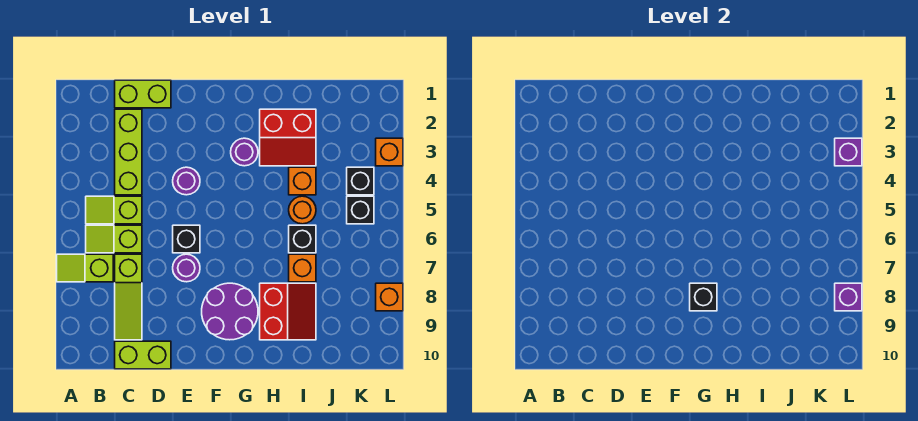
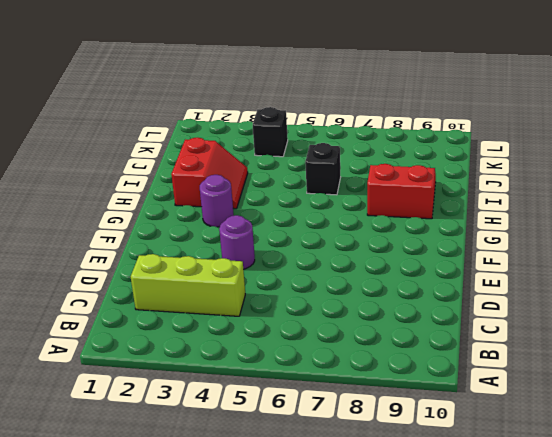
none -> lime slope A7:B7 level 1 top B
none -> lime slope B5:C5 level 1 top C
none -> lime slope B6:C6 level 1 top C

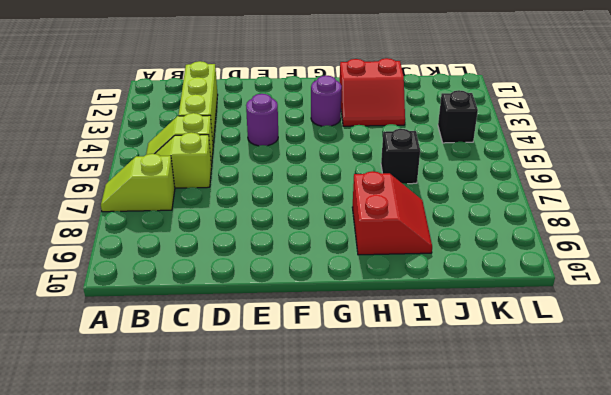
none -> lime brick C1:D1 level 1
none -> lime slope C7:C9 level 1 top 7
none -> lime brick C10:D10 level 1

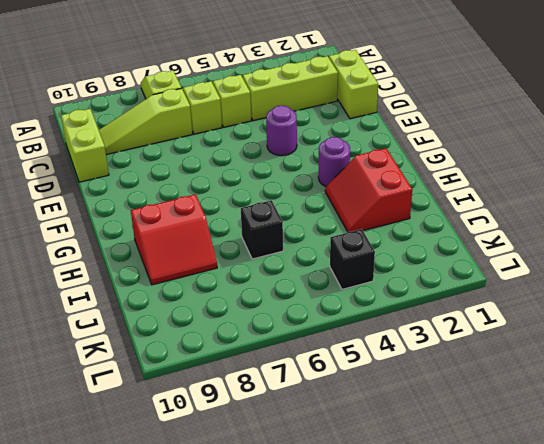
none -> black brick E6 level 1
none -> purple round brick E7 level 1
none -> purple round brick F8:G9 level 1

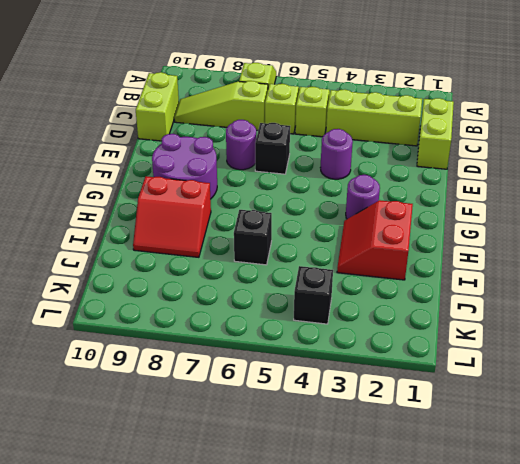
none -> orange brick I4 level 1
none -> orange round brick I5 level 1
none -> orange brick I7 level 1

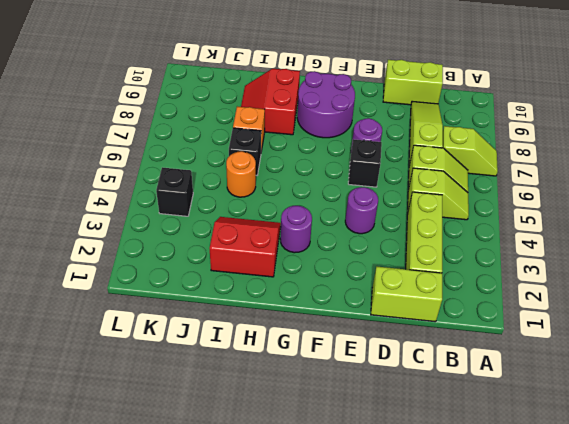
none -> orange brick I4 level 1
none -> black brick K5 level 1
none -> orange brick L3 level 1

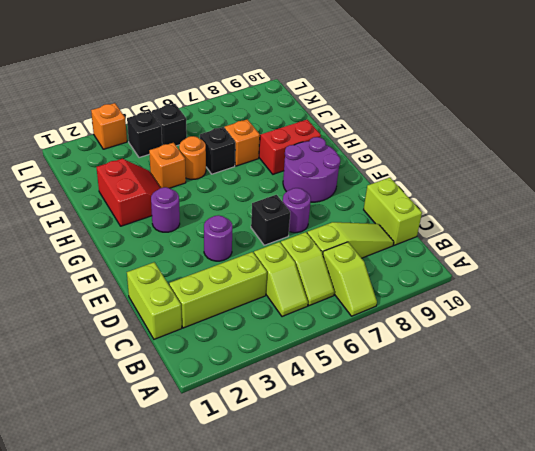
none -> orange brick L8 level 1
none -> black brick G8 level 2
none -> purple brick L3 level 2

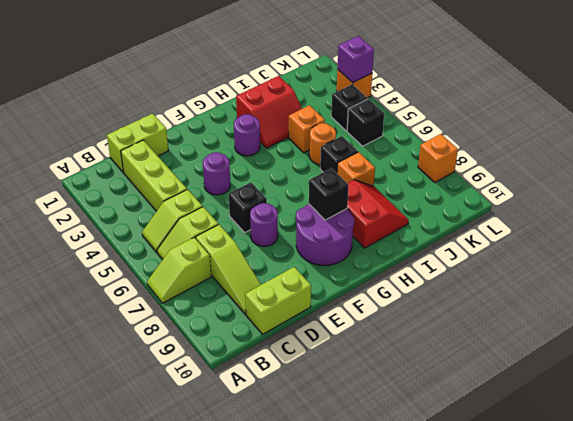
none -> purple brick L8 level 2

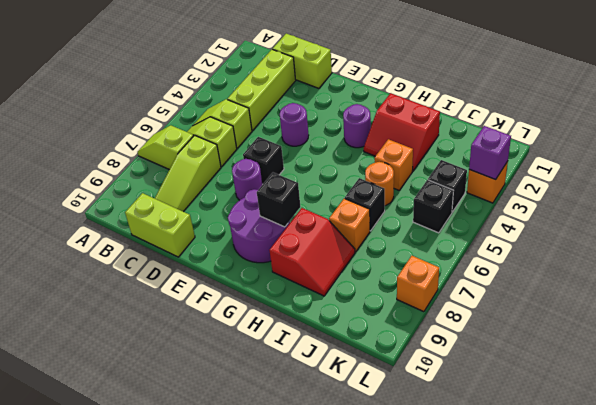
none -> purple brick L8 level 2

